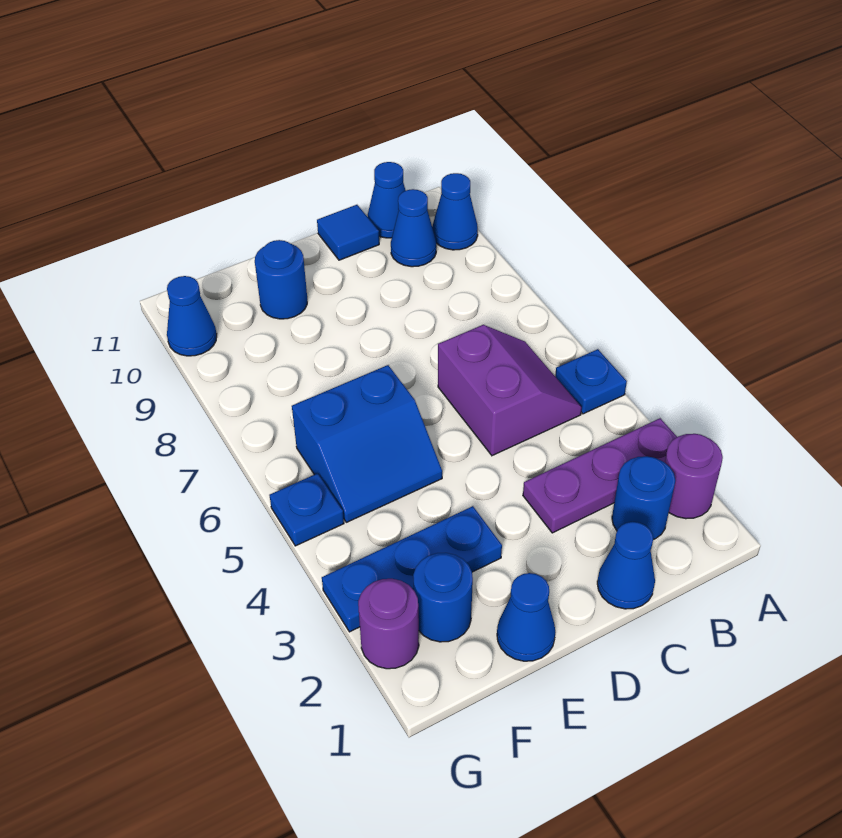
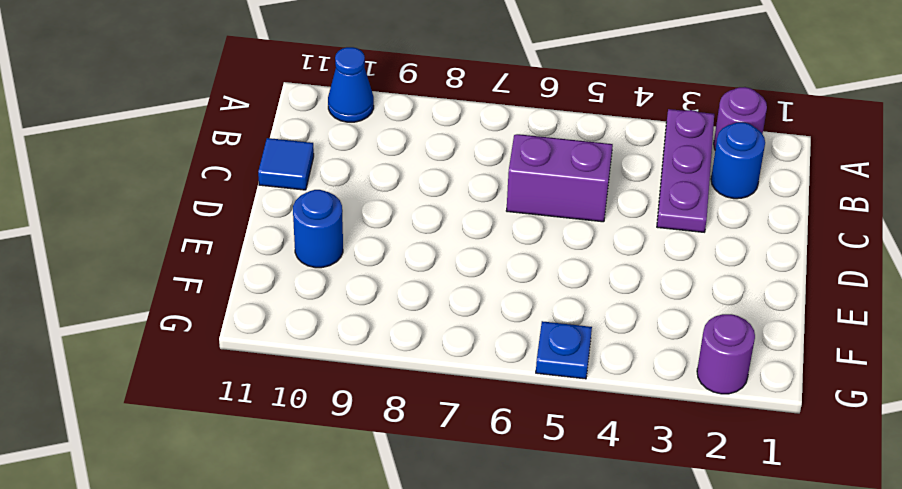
none -> blue plate A5 level 1
none -> blue cone B10 level 1
none -> blue cone B11 level 1

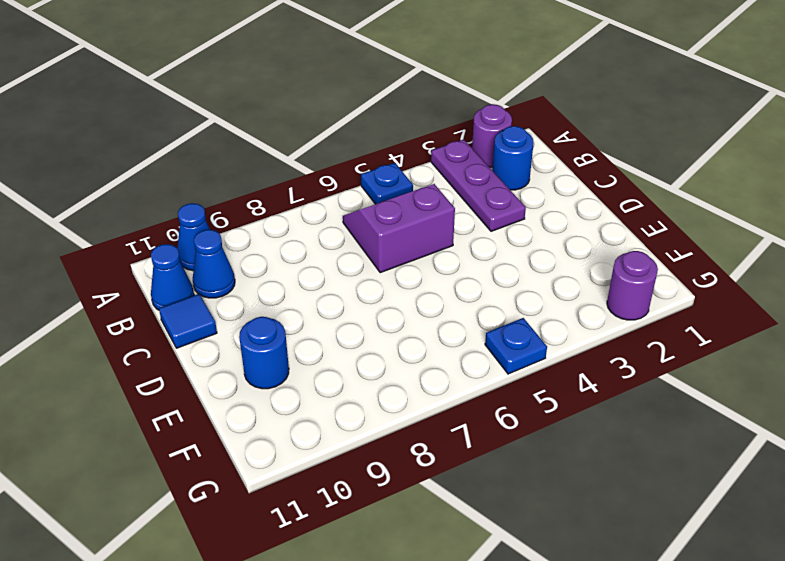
none -> blue cone C1 level 1
none -> blue cone E1 level 1
none -> blue plate E3:G3 level 1

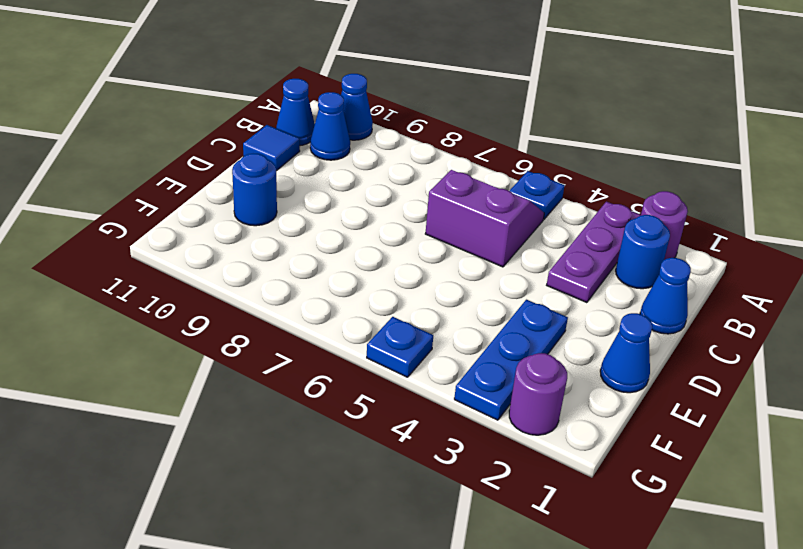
none -> blue slope E5:F6 level 1 top 6
none -> blue round brick F2 level 1
none -> blue cone G10 level 1

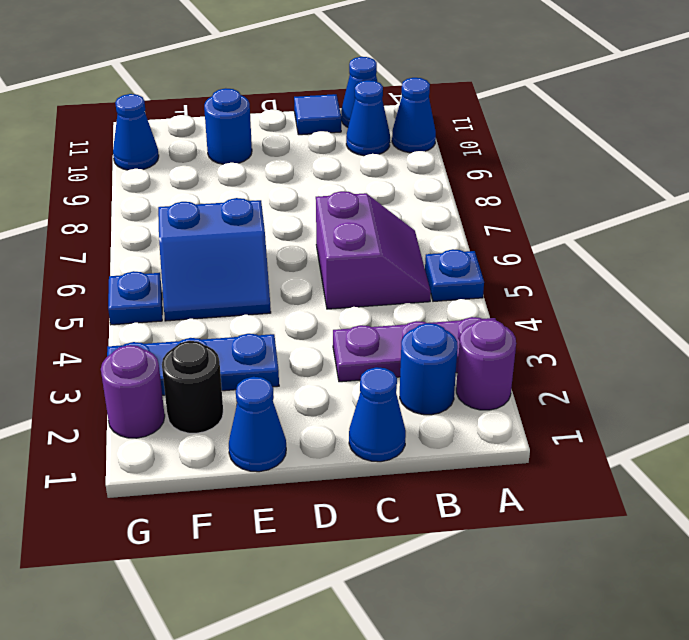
black round brick F2 level 1 -> blue round brick F2 level 1

